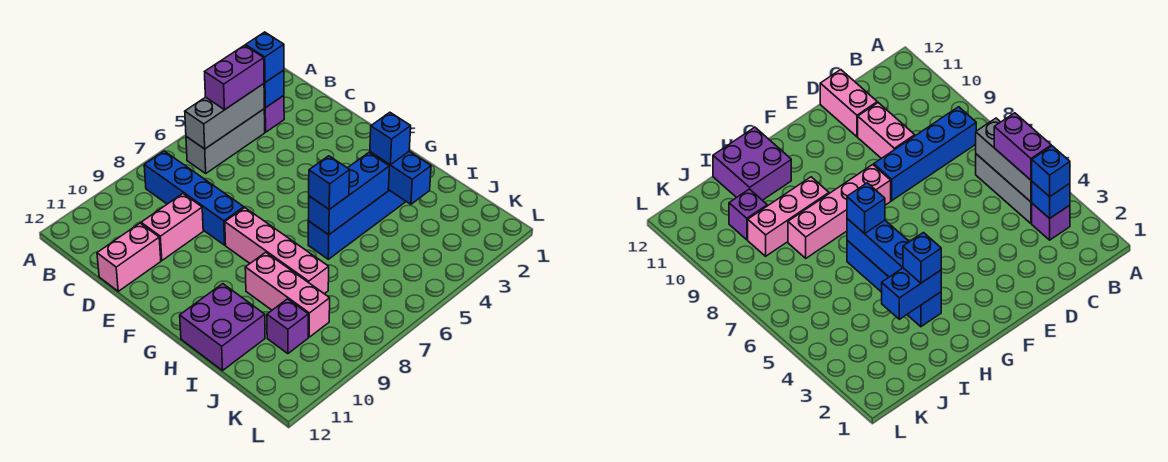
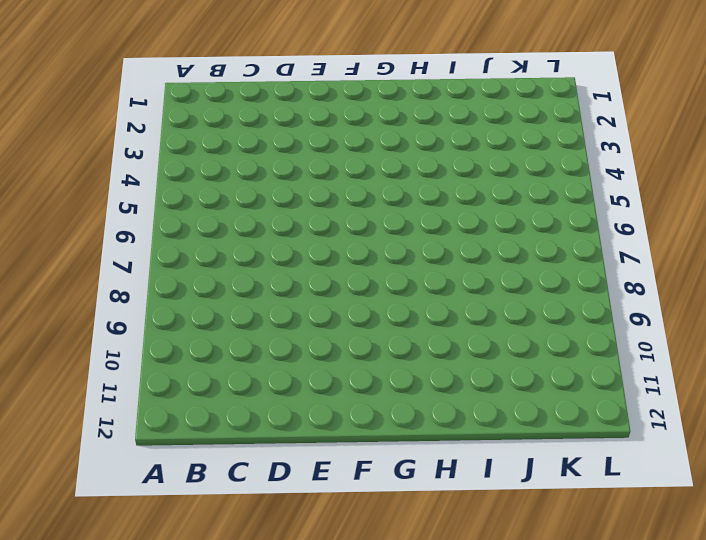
none -> purple brick B3 level 1
none -> grey brick B4:B6 level 1
none -> blue brick B8:E8 level 1

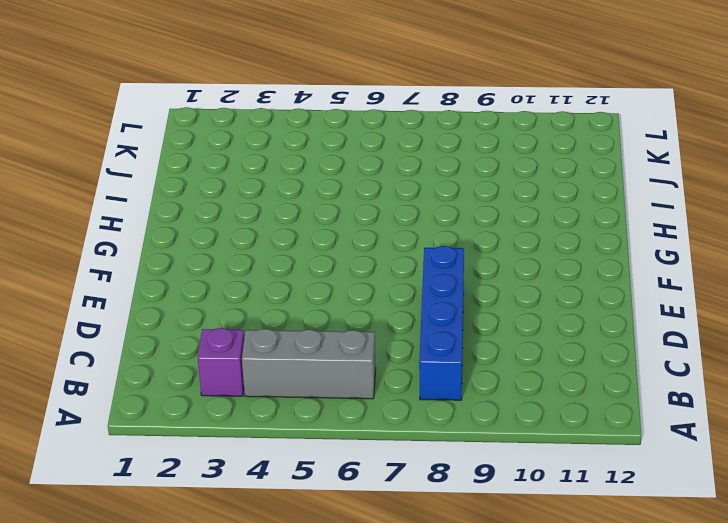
none -> pink brick D9:D10 level 1
none -> pink brick D11:D12 level 1
none -> pink brick F8:I8 level 1

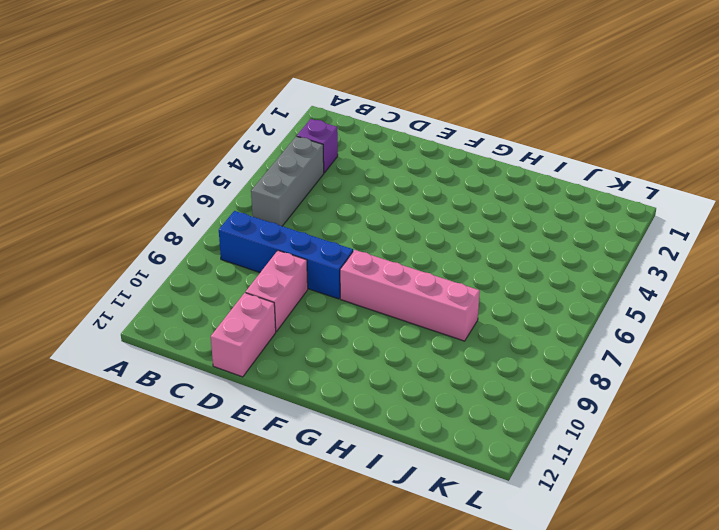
none -> blue brick H3:H6 level 1
none -> pink brick H9:J9 level 1
none -> purple brick H11:I12 level 1

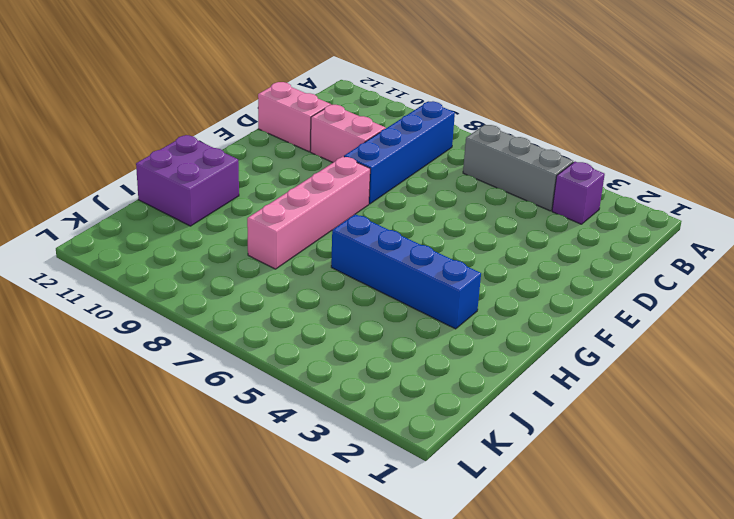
none -> pink brick H9:J9 level 1
none -> purple brick J10 level 1
none -> blue brick B3 level 2

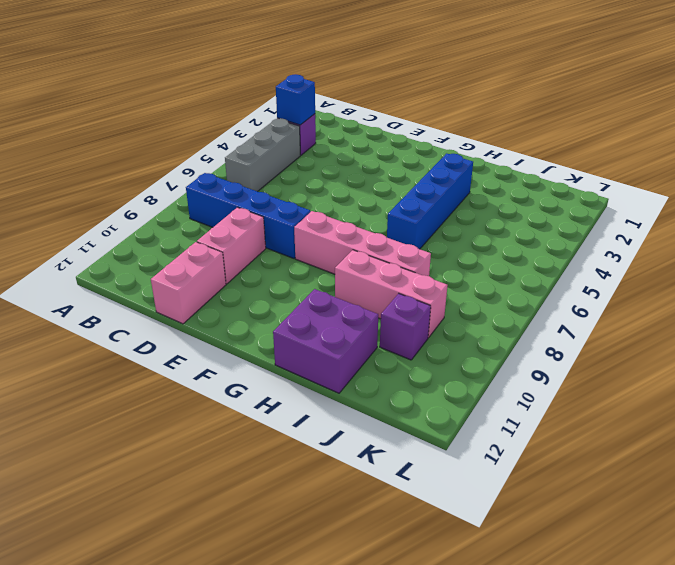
none -> grey brick B4:B6 level 2
none -> blue brick H3:I3 level 2
none -> blue brick H4:H6 level 2

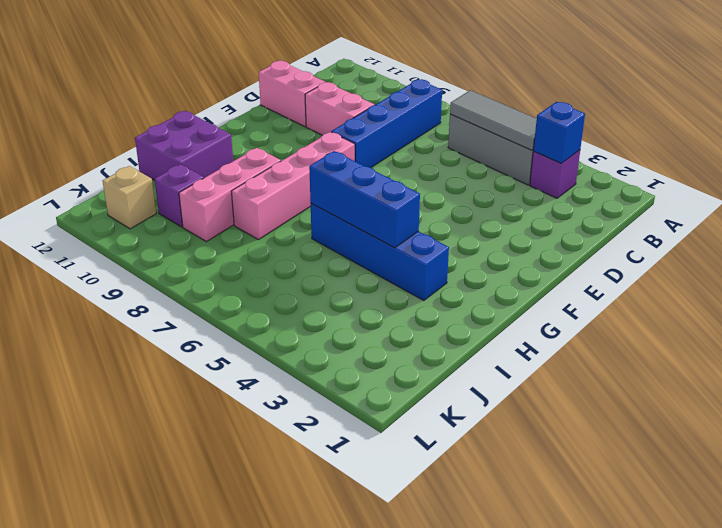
grey tile B4:B6 level 2 -> grey brick B4:B6 level 2
tan brick K11 level 1 -> none
none -> blue brick H3:I3 level 2
none -> blue brick B3 level 3
none -> purple brick B4:B5 level 3

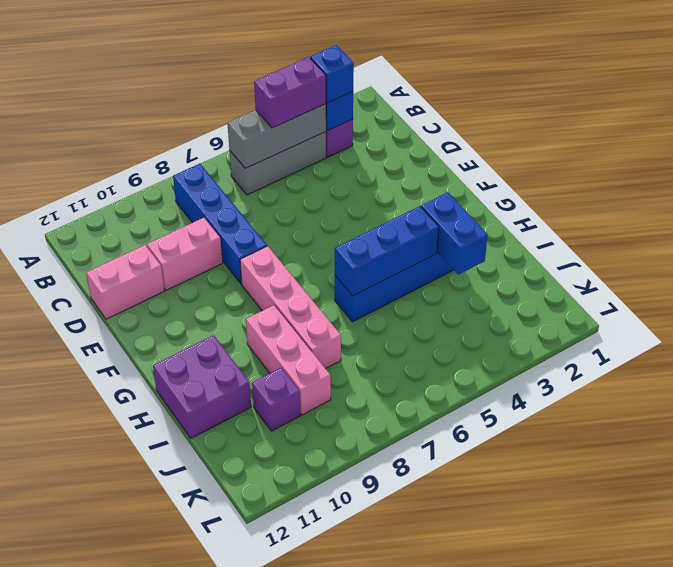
none -> blue brick H3 level 3
none -> blue brick H6 level 3

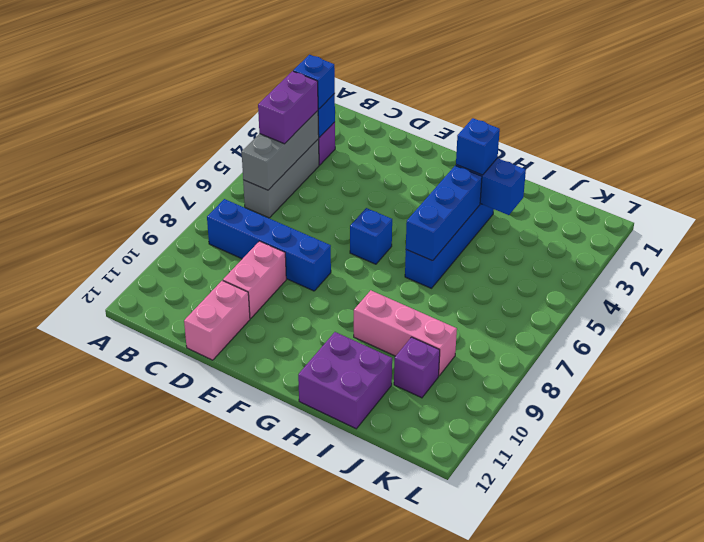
blue brick F6 level 1 -> blue brick H6 level 3
none -> pink brick F8:I8 level 1

